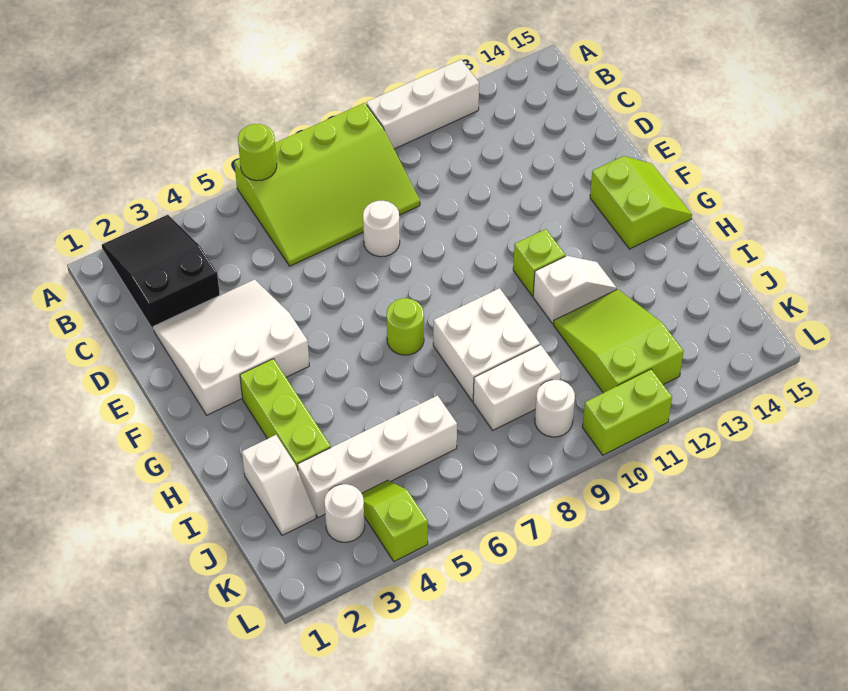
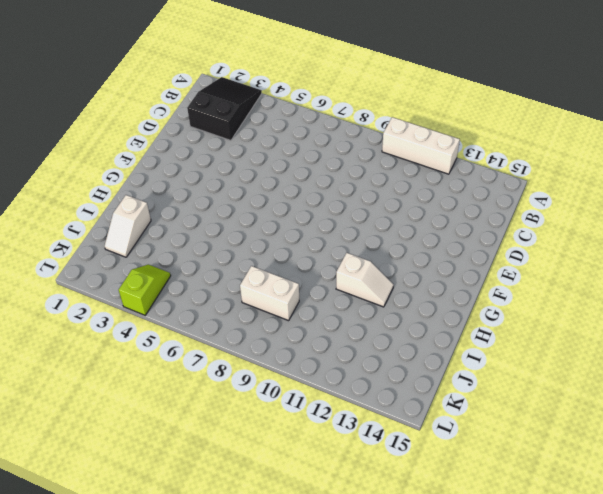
none -> lime slope A6:C9 level 1 top A
none -> white slope D2:F4 level 1 top F
none -> white round brick D8 level 1

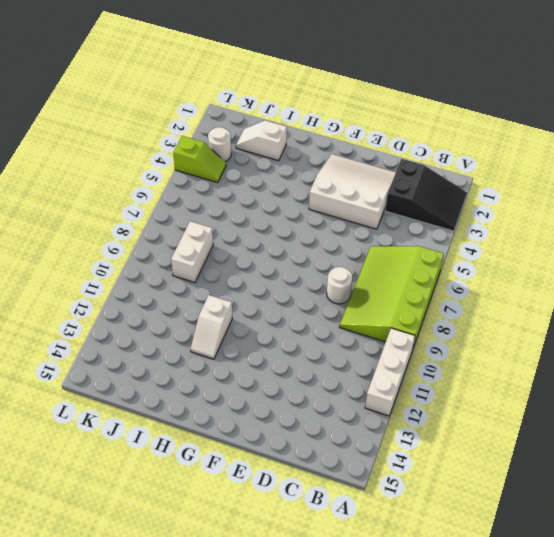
white slope D2:F4 level 1 top 4 -> white slope D2:F4 level 1 top F
none -> lime slope F14:G15 level 1 top 14
none -> lime brick G3:I3 level 1
none -> lime round brick G7 level 1

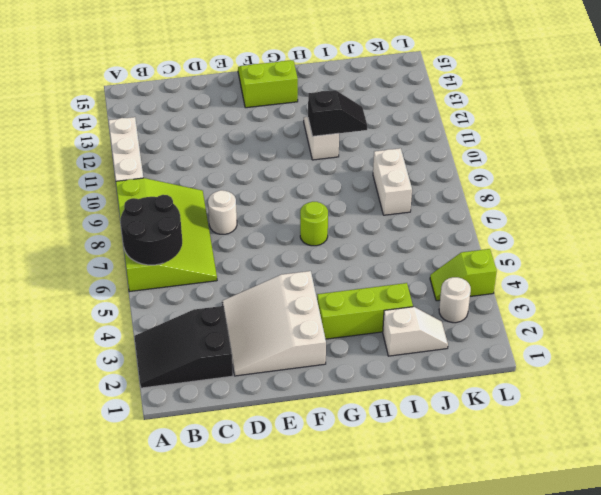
black round brick A6:B7 level 2 -> lime round brick A6 level 2
black slope H11:I11 level 2 top H -> none
none -> lime brick G11 level 1
none -> white brick H8:I9 level 1
none -> lime slope I11:K12 level 1 top K

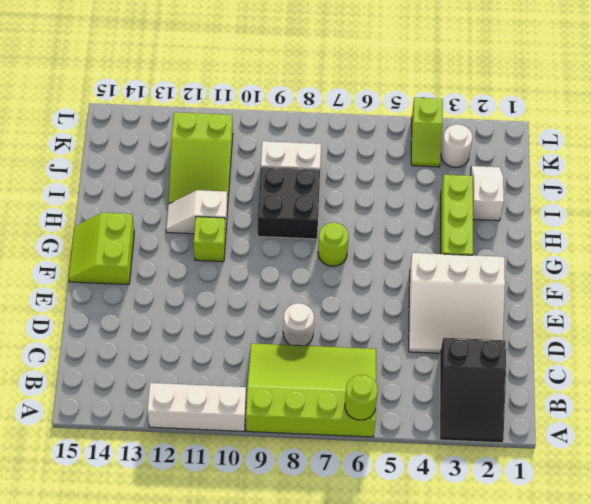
black brick H8:I9 level 1 -> white brick H8:I9 level 1
none -> white brick J3:J6 level 1
none -> white round brick K9 level 1
none -> lime brick L10:L11 level 1

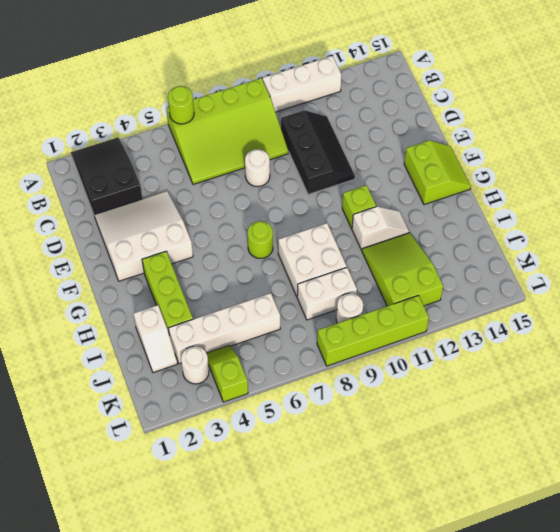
black slope C10:E11 level 1 top 10 -> none
lime brick L8:L11 level 1 -> lime brick L10:L11 level 1

